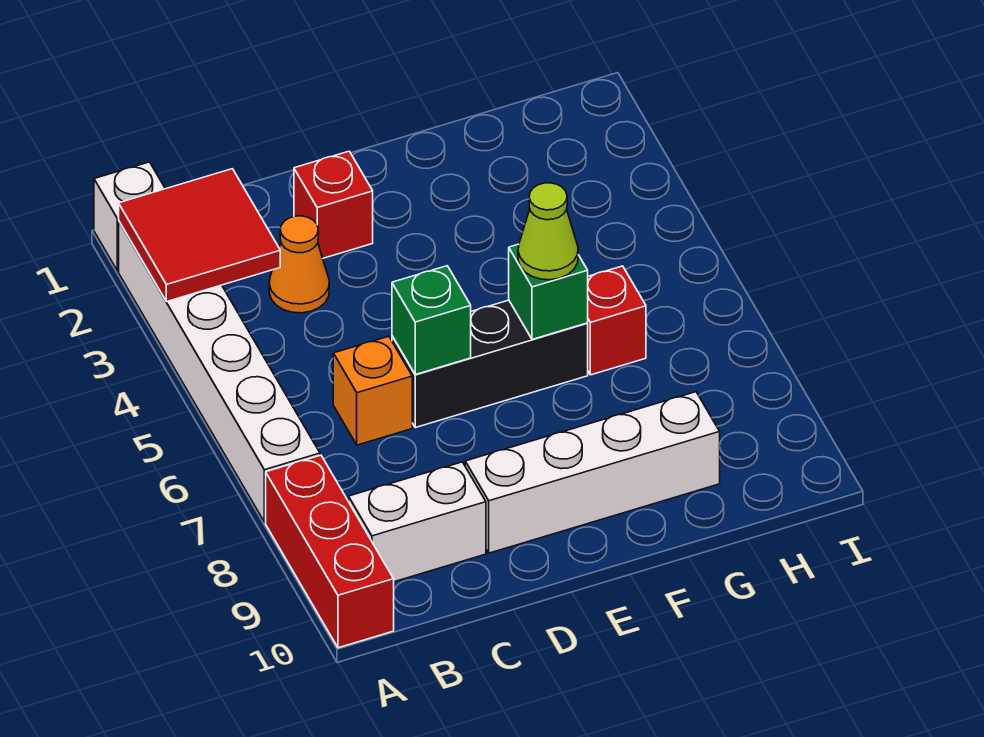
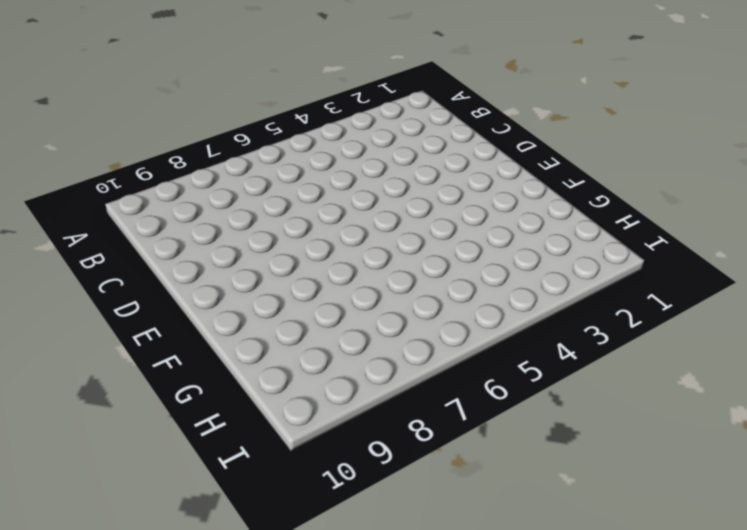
none -> white brick A1 level 1
none -> white brick A2:A7 level 1
none -> red brick A8:A10 level 1

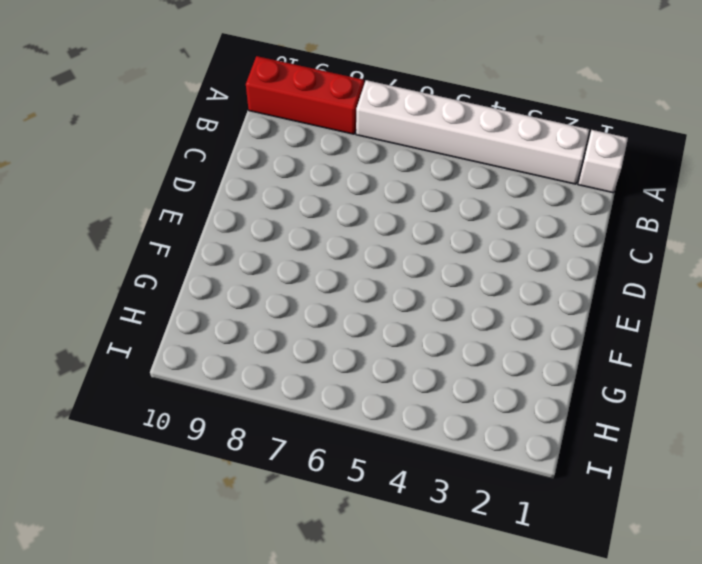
none -> white brick B9:C9 level 1
none -> orange cone C3 level 1
none -> orange brick C6 level 1

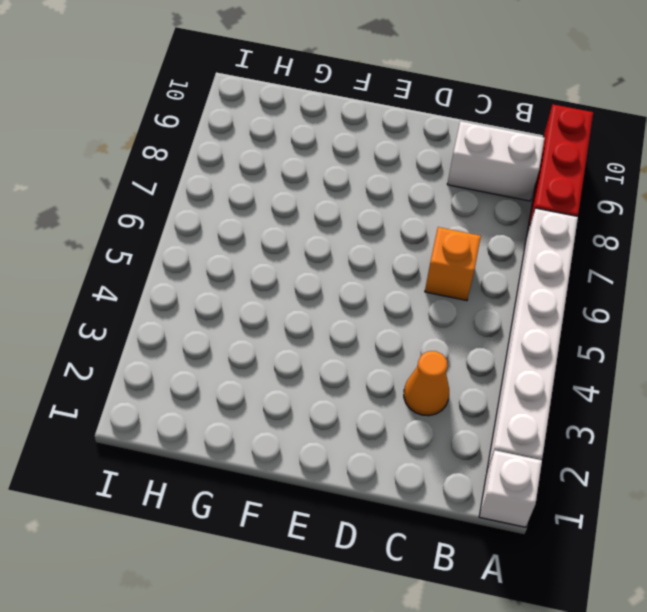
none -> red brick D2 level 1
none -> black brick D6:F6 level 1
none -> white brick D9:G9 level 1

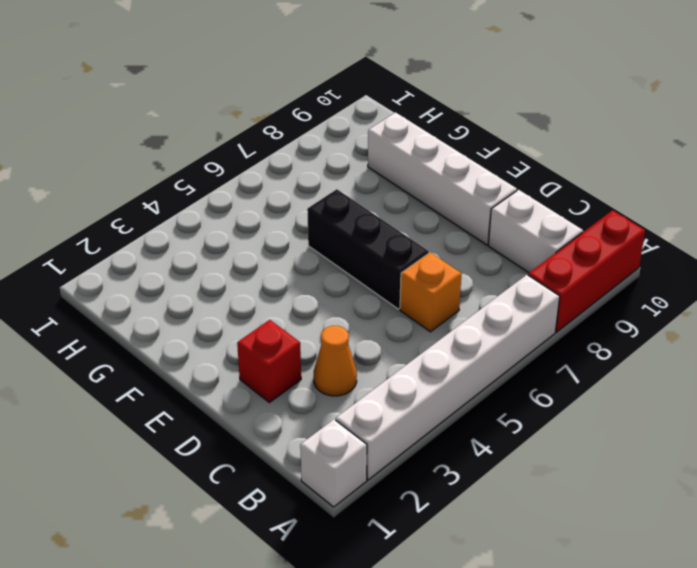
none -> red brick G6 level 1
none -> red tile A2:B3 level 2
none -> green brick D6 level 2

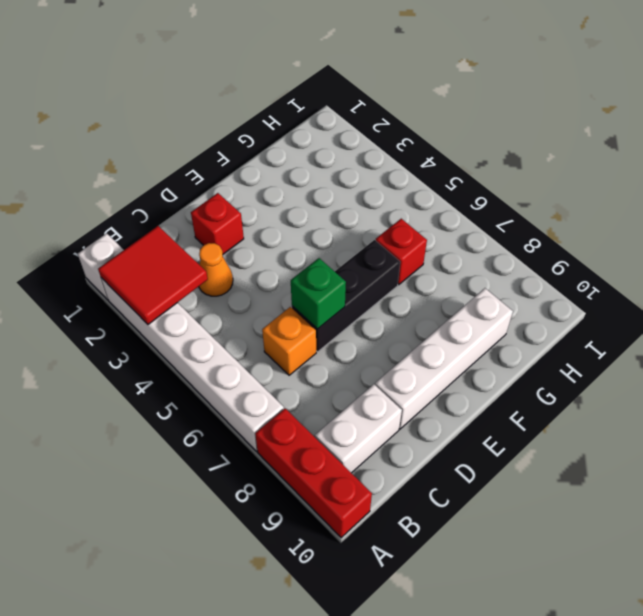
none -> green brick F6 level 2
none -> lime cone F6 level 3

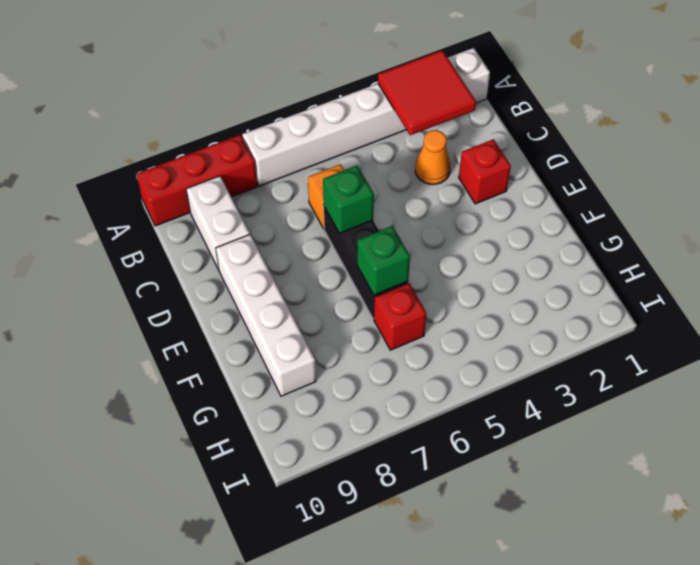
none -> lime cone F6 level 3

